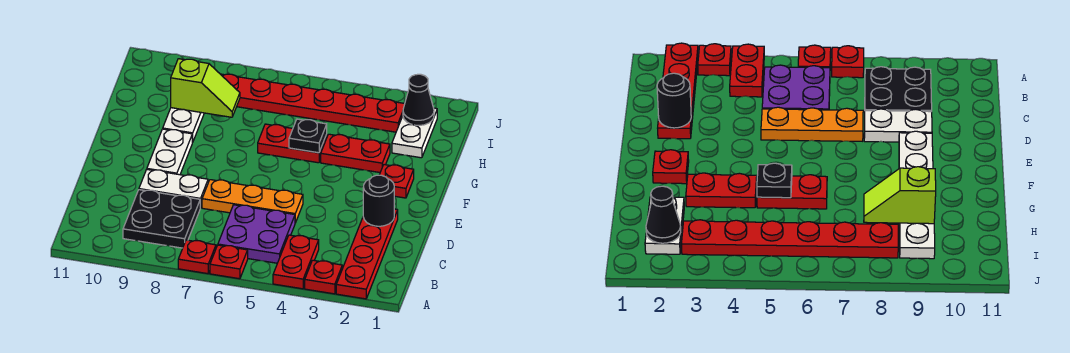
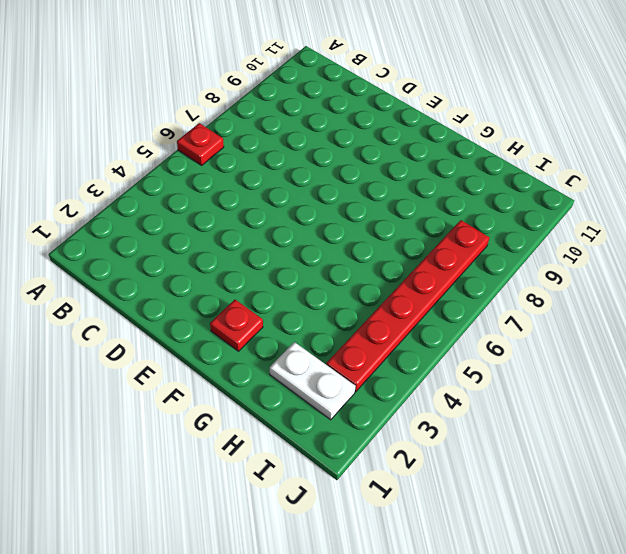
none -> red plate A2:D2 level 1
none -> red plate A3 level 1
none -> red plate A4:B4 level 1

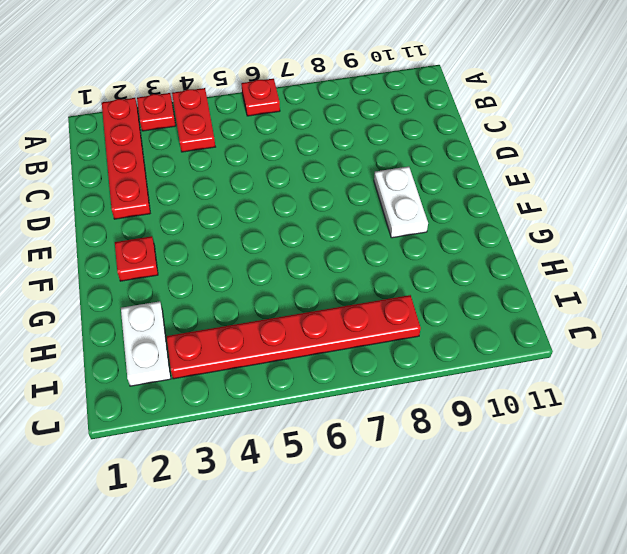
none -> red plate A7 level 1
none -> purple plate B5:C6 level 1
none -> black plate B8:C9 level 1

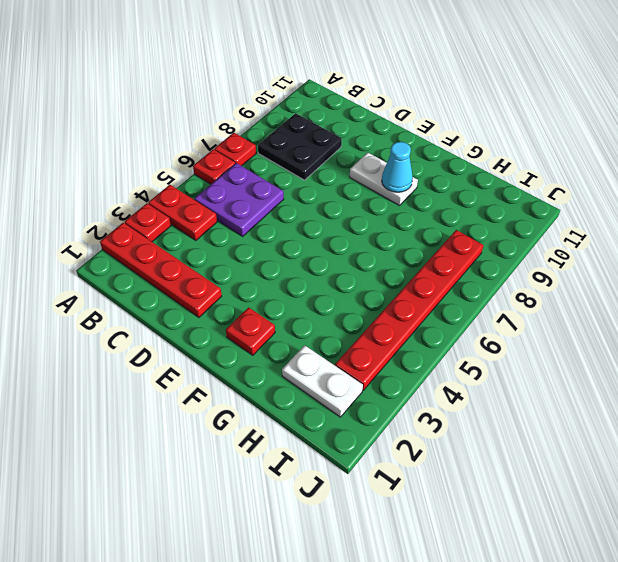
cyan cone F9 level 2 -> none
none -> orange plate D5:D7 level 1
none -> white plate D8:D9 level 1
none -> red plate G3:G4 level 1

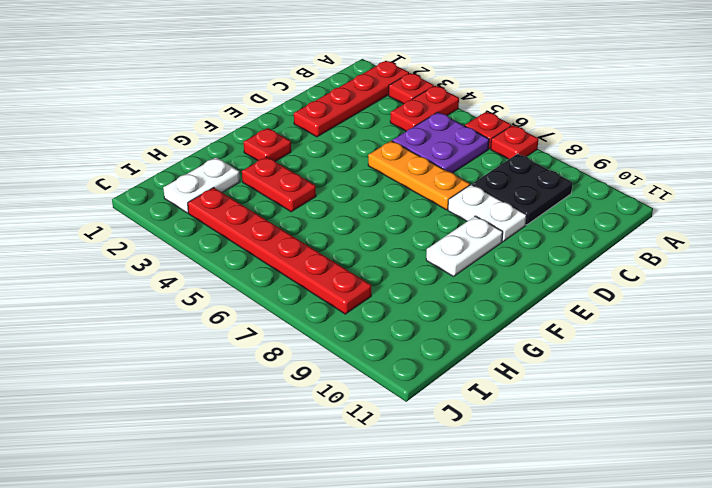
none -> red plate G5:G6 level 1
none -> white plate G9:I9 level 1
none -> black round brick D2 level 2

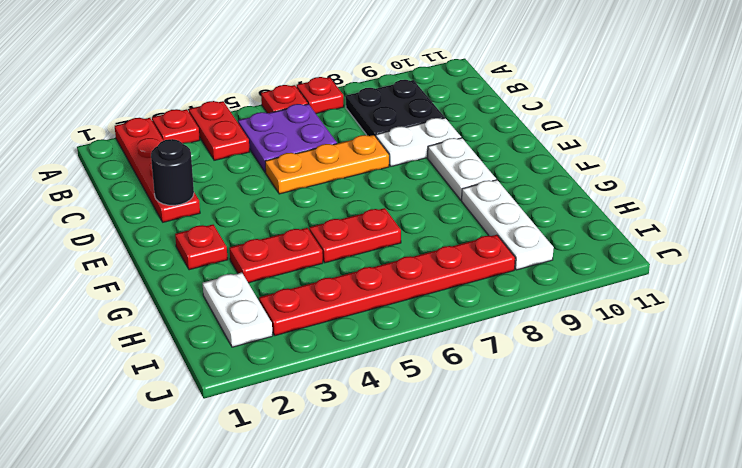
none -> black plate G5 level 2
none -> lime slope H8:H9 level 2 top 9
none -> black cone I2 level 2

